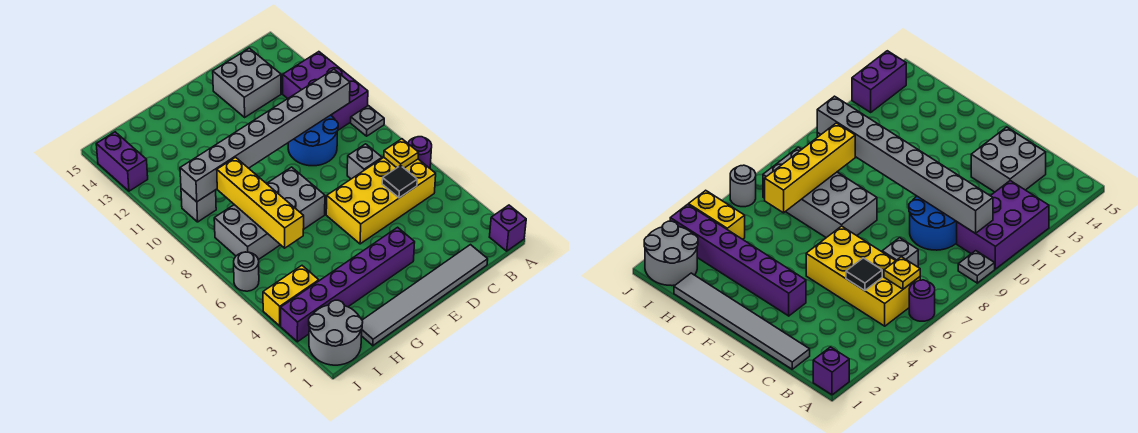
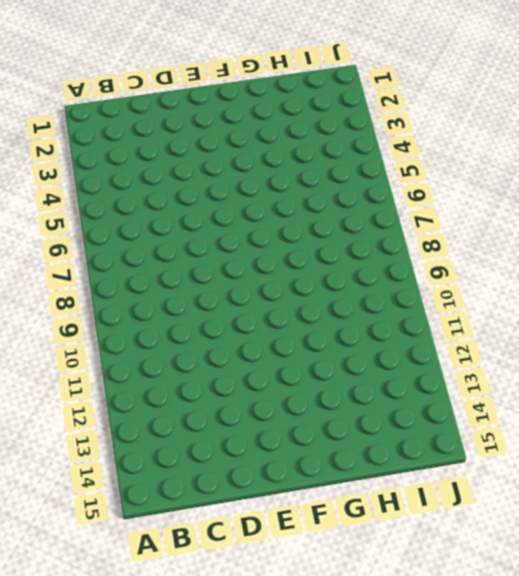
none -> purple brick A1 level 1
none -> purple round brick A6 level 1
none -> grey plate A9 level 1

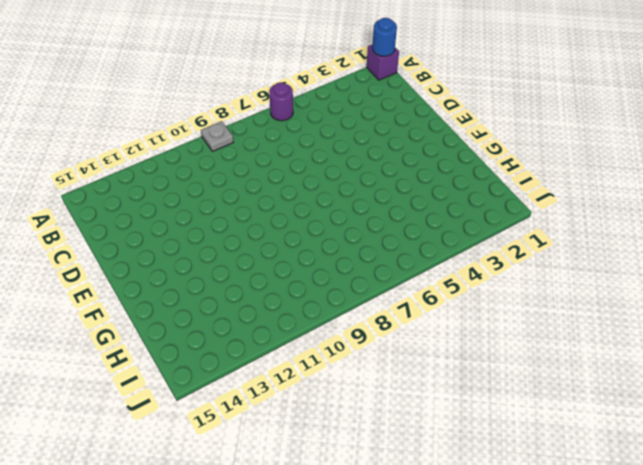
blue round brick A1 level 2 -> none
none -> purple brick A10:B12 level 1
none -> yellow brick B5:E6 level 1
none -> grey tile C1:H1 level 1

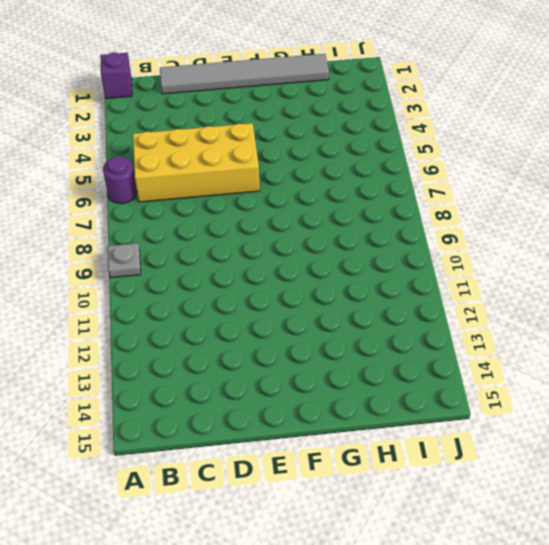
none -> purple brick A10:B12 level 1
none -> grey brick C7 level 1
none -> blue round brick C9:D10 level 1

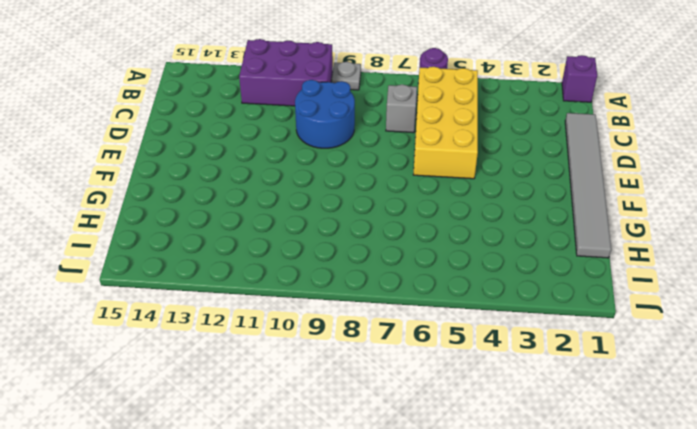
none -> grey brick C13:D14 level 1
none -> purple brick E3:J3 level 1
none -> grey brick F7:I8 level 1

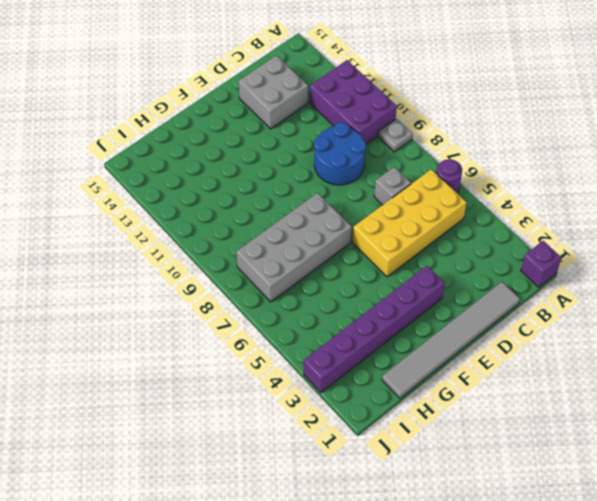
none -> grey round brick I1:J2 level 1
none -> yellow brick I4:J4 level 1
none -> grey brick I10 level 1

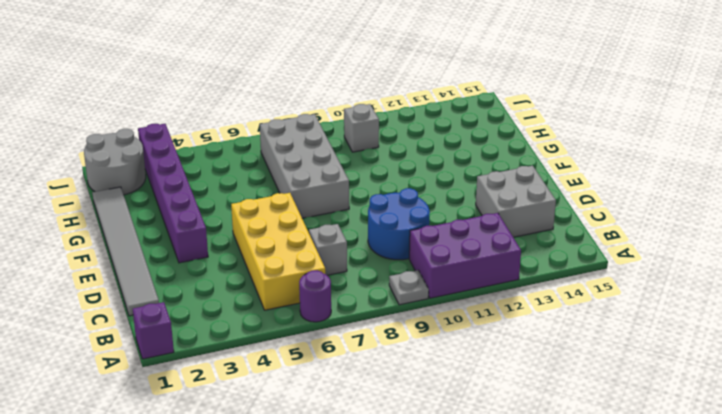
none -> yellow brick I4:J4 level 1
none -> grey round brick J6 level 1
none -> purple brick J13:J14 level 1

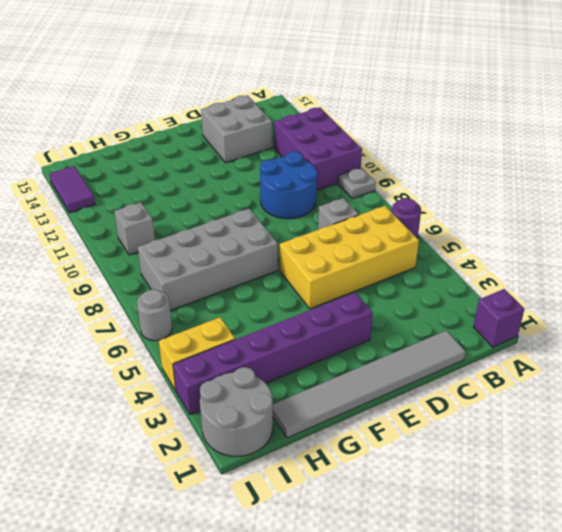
purple tile J13:J14 level 1 -> purple brick J13:J14 level 1
none -> yellow plate B6 level 2
none -> grey brick B10:I10 level 2
none -> black tile C5 level 2

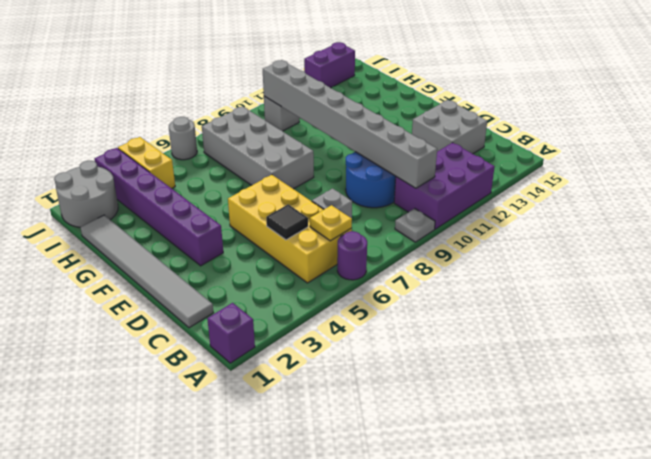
none -> yellow brick H6:H9 level 2

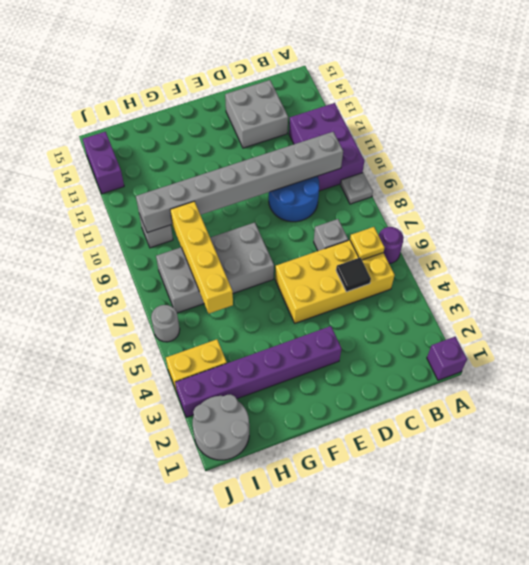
none -> grey tile C1:H1 level 1

